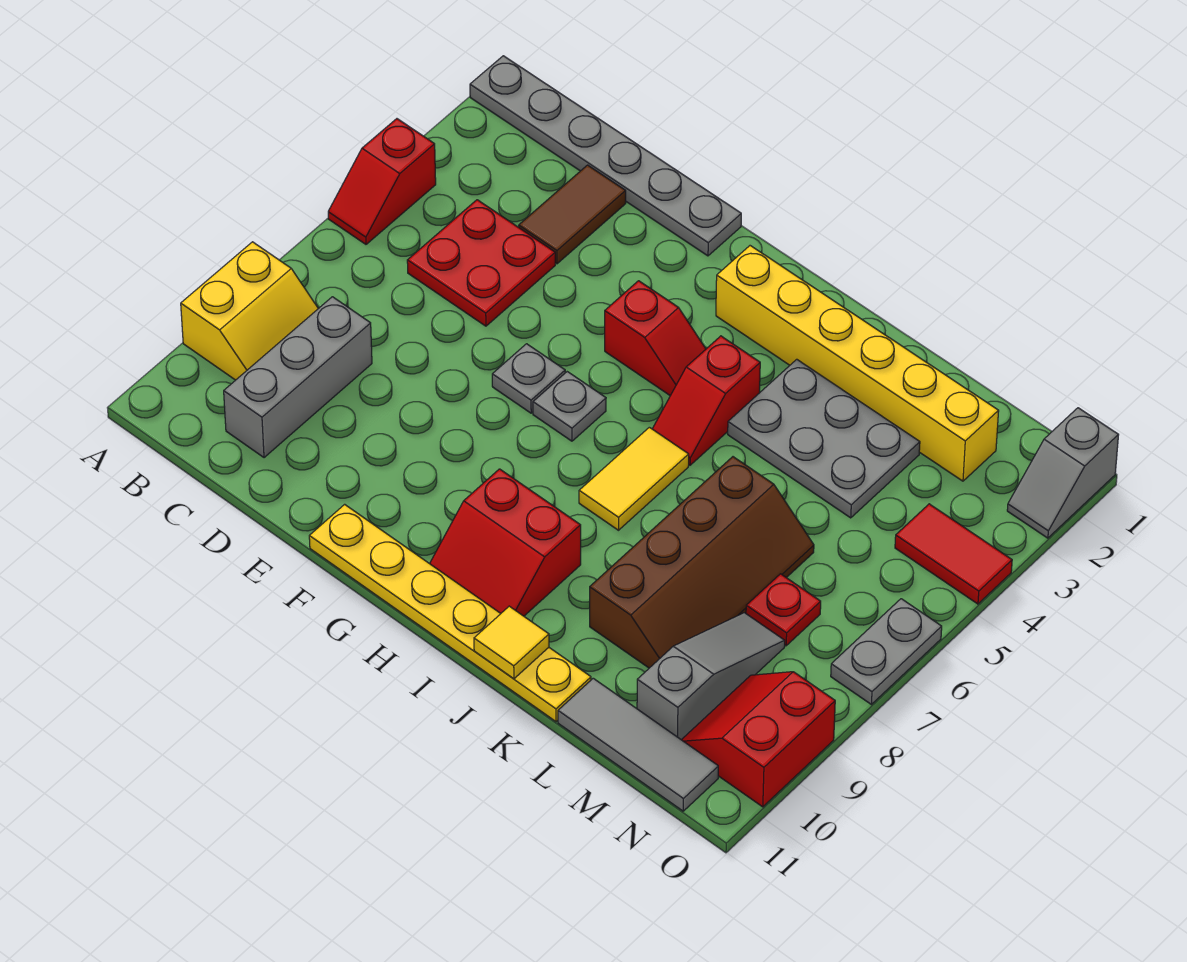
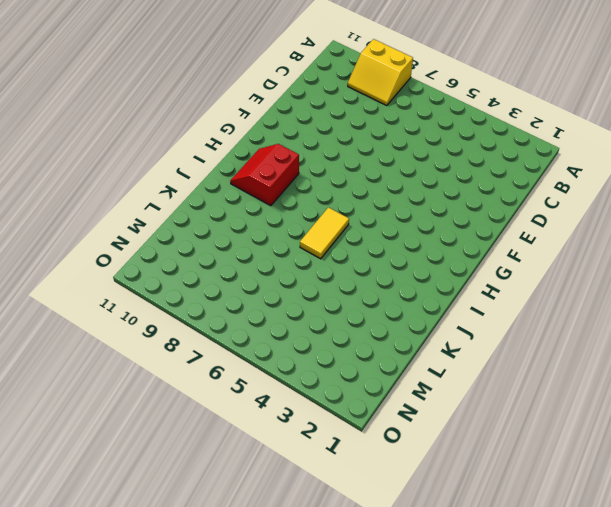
yellow tile I6:J6 level 1 -> yellow tile I6:I7 level 1
none -> grey plate A1:F1 level 1
none -> red slope A4:A5 level 1 top 4
none -> red plate C4:D5 level 1

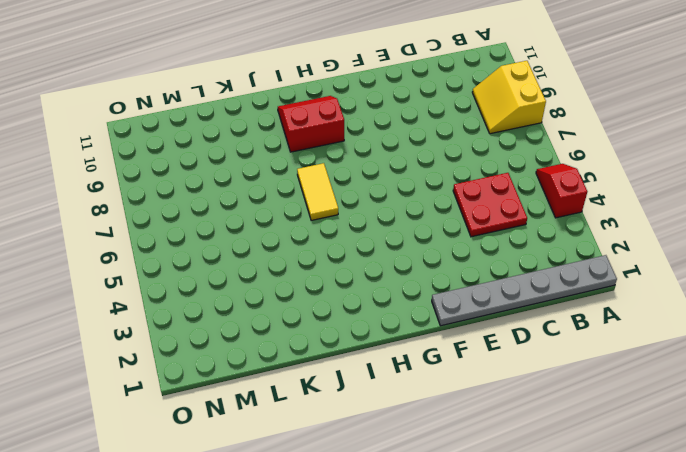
none -> grey brick C8:C10 level 1
none -> brown tile D2:D3 level 1
none -> grey plate F6 level 1

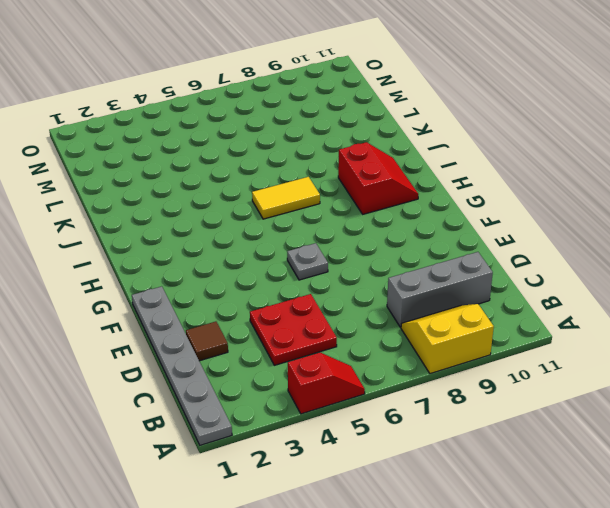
brown tile D2 level 1 -> brown tile D2:D3 level 1
none -> yellow plate F11:K11 level 1
none -> red slope G4:H4 level 1 top G
none -> grey plate G6 level 1

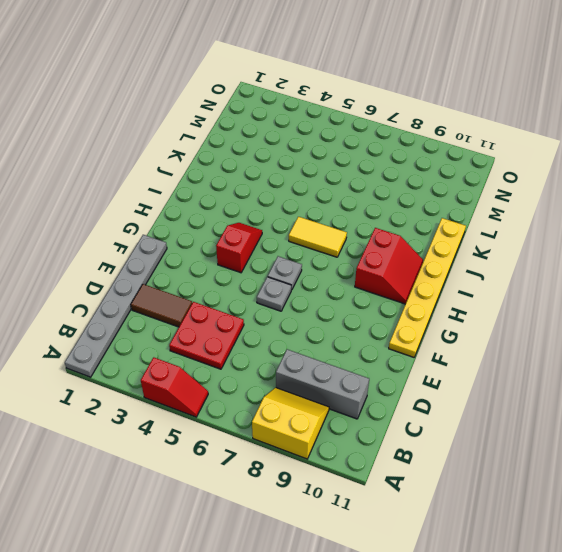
none -> yellow brick H2:M2 level 1
none -> red slope I4:I5 level 1 top 4
none -> grey plate J3:L4 level 1

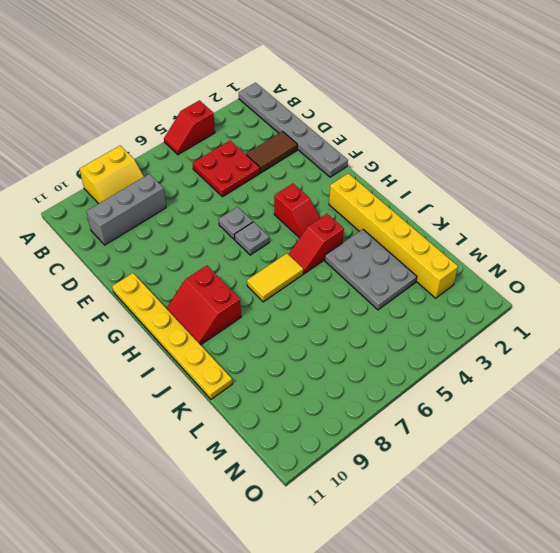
none -> brown slope K6:L9 level 1 top K
none -> grey tile L11:N11 level 1
none -> red plate M7 level 1

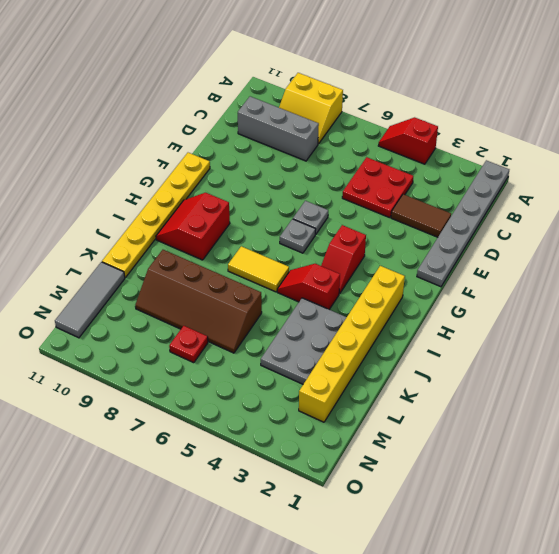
none -> grey slope M8:M10 level 1 top 10
none -> red tile N4:O4 level 1
none -> red slope N9:O10 level 1 top O

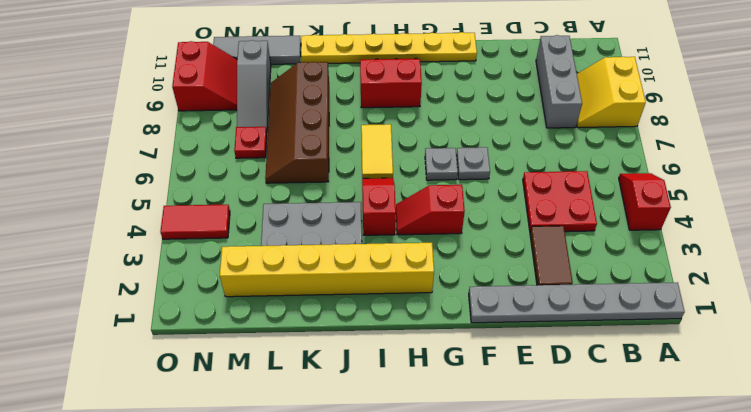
none -> grey slope O1:O2 level 1 top 1
none -> grey plate O6:O7 level 1
none -> yellow tile J11 level 2

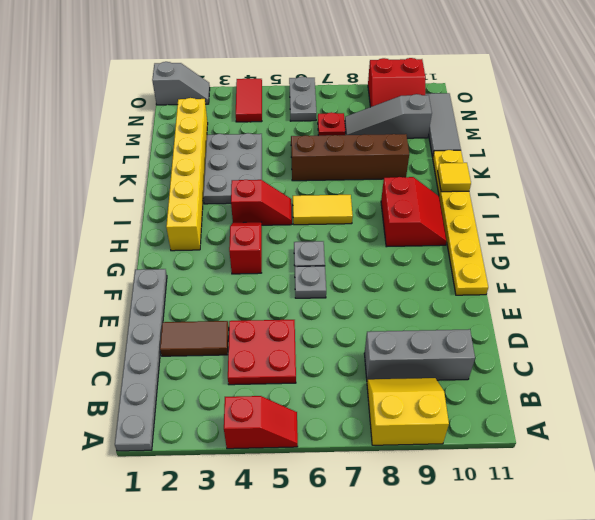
grey plate N6:O6 level 1 -> grey plate O6:O7 level 1

